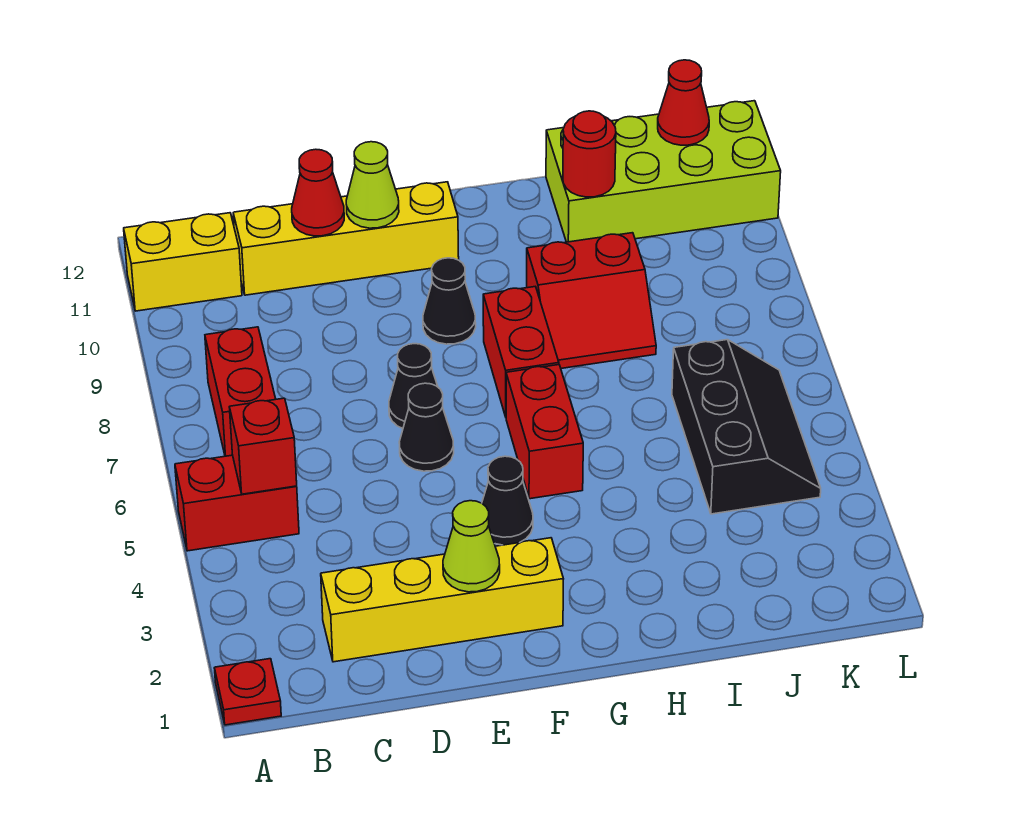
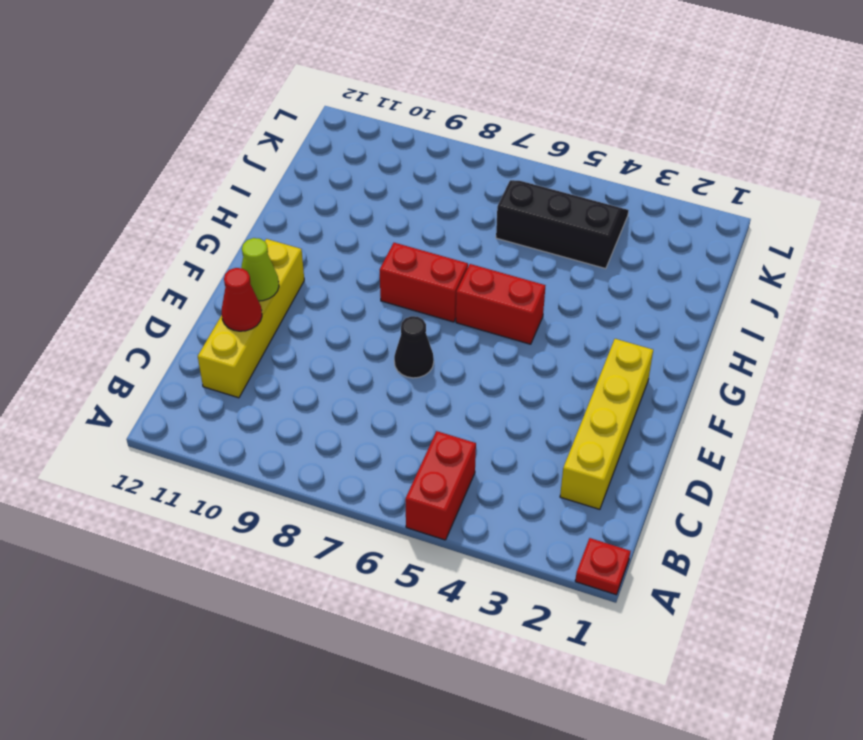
none -> yellow brick A11:B11 level 1
none -> red brick B7:B8 level 1
none -> black cone E6 level 1

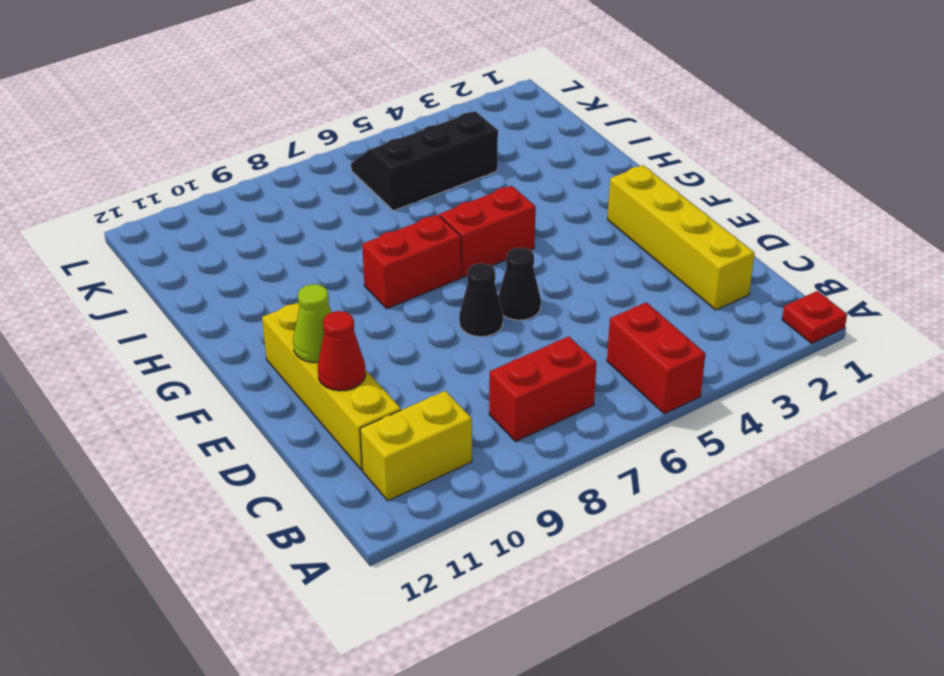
yellow brick B10:B11 level 1 -> yellow brick A11:B11 level 1
none -> black cone F4 level 1
none -> black cone F9 level 1
none -> red slope H8:I9 level 1 top 9

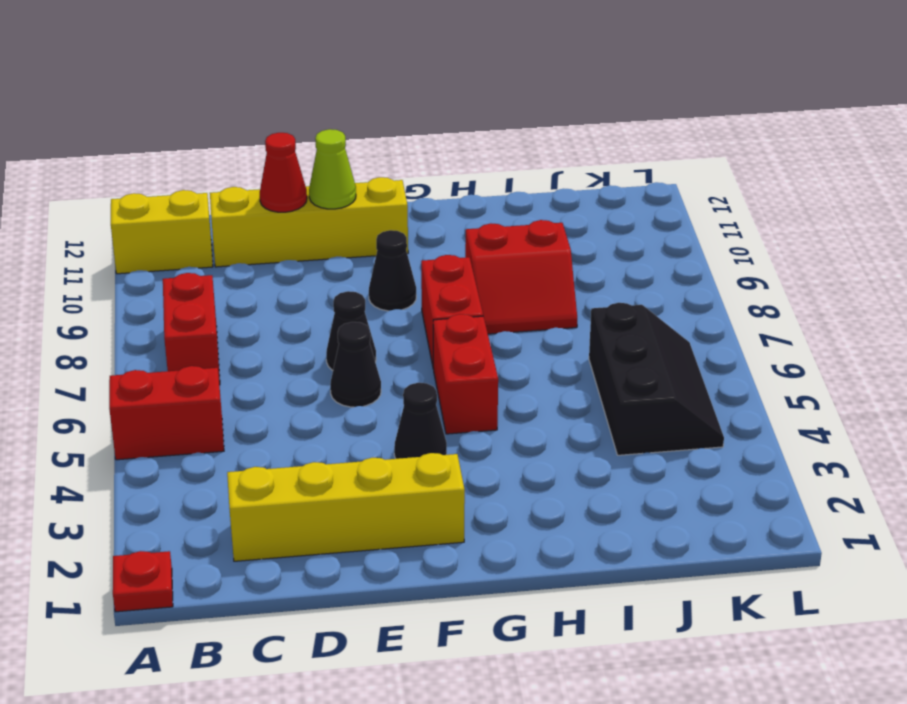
none -> lime brick I11:L12 level 1
none -> red brick B5 level 2
none -> lime cone E2 level 2

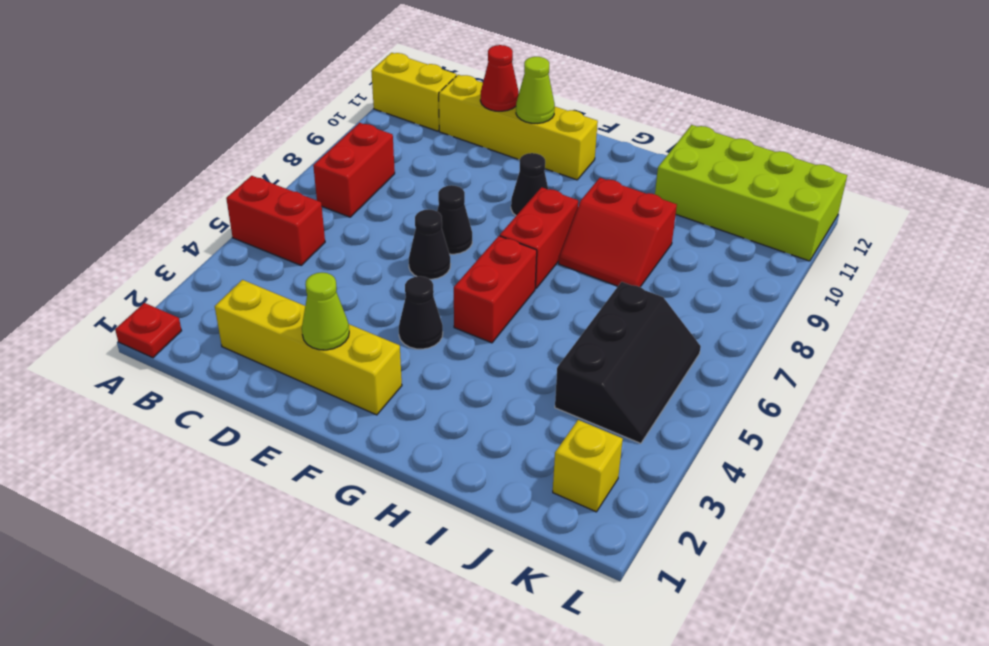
yellow brick K2 level 1 -> none
none -> red brick B5 level 2
none -> red round brick I11 level 2
none -> red cone K12 level 2

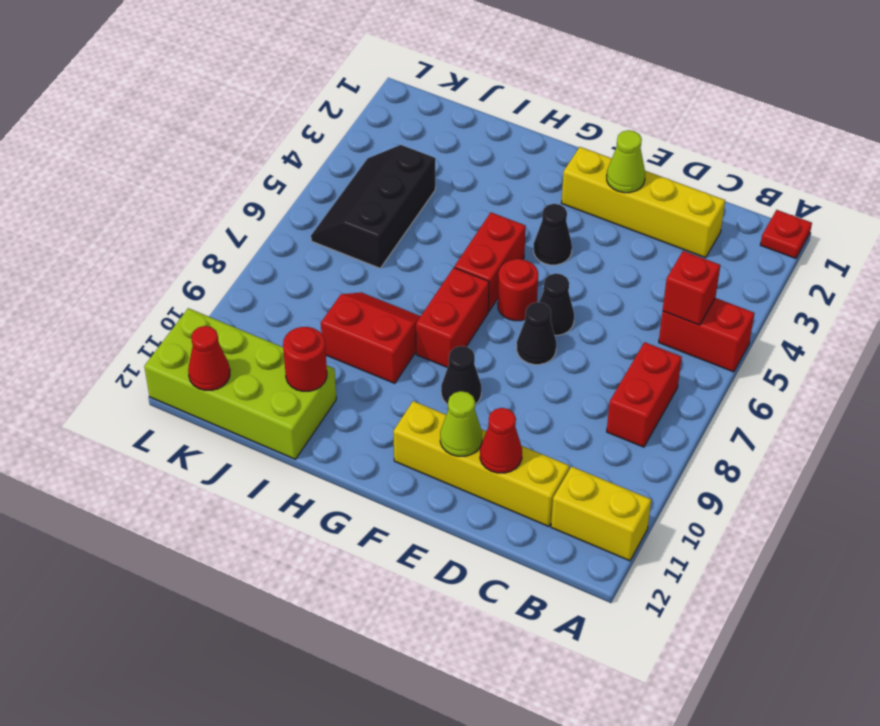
red round brick F6 level 1 -> none

